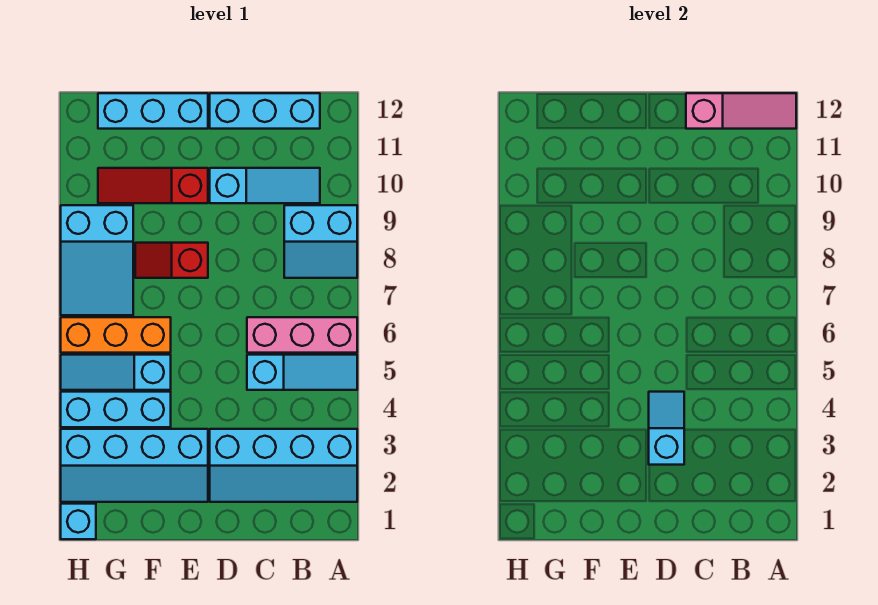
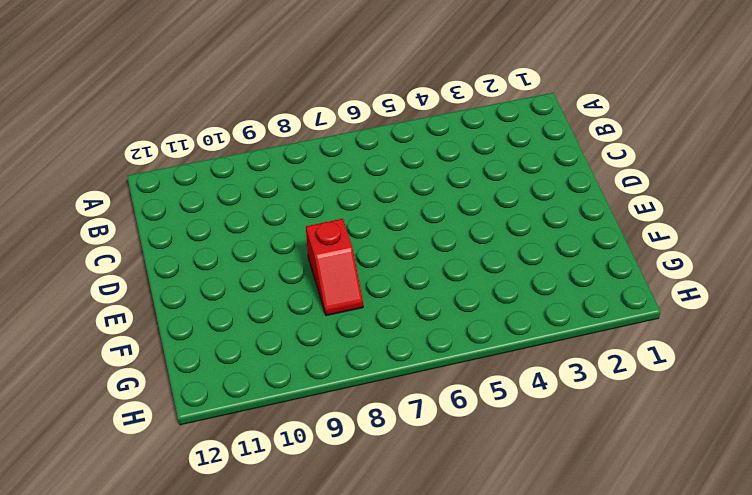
none -> cyan slope A2:D3 level 1 top 3
none -> cyan slope A5:C5 level 1 top C
none -> pink brick A6:C6 level 1

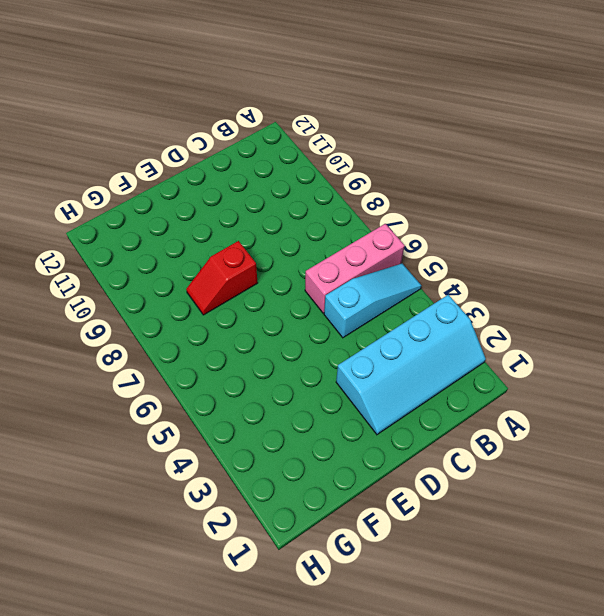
none -> cyan slope A8:B9 level 1 top 9
none -> cyan slope B10:D10 level 1 top D
none -> cyan brick B12:D12 level 1

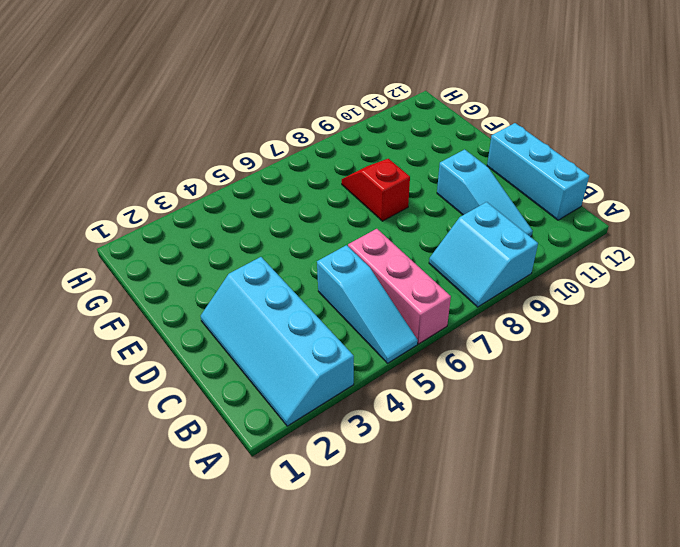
none -> cyan slope E2:H3 level 1 top 3
none -> red slope E10:G10 level 1 top E
none -> cyan brick E12:G12 level 1

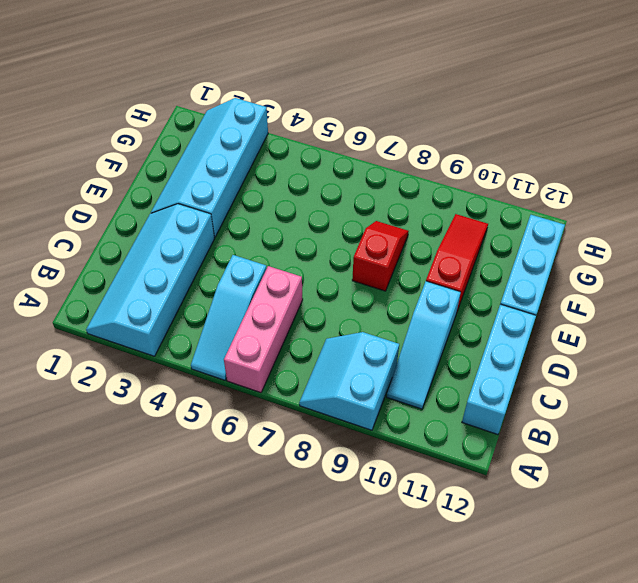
none -> cyan brick F4:H4 level 1
none -> cyan slope F5:H5 level 1 top F
none -> orange brick F6:H6 level 1

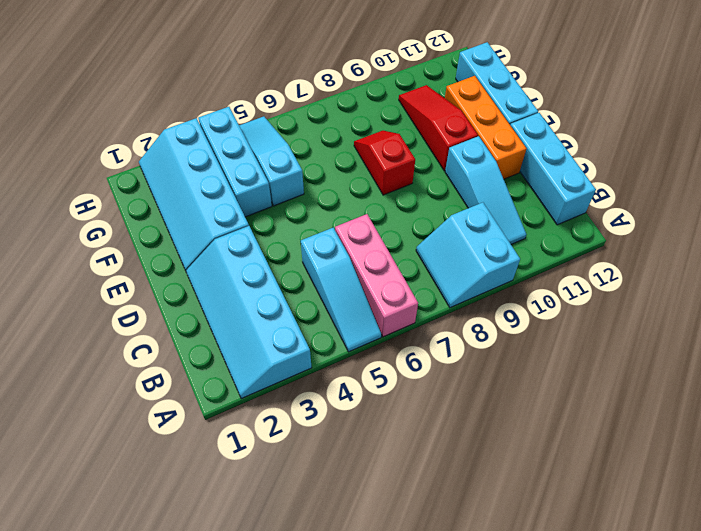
orange brick D11:F11 level 1 -> orange brick F6:H6 level 1
none -> cyan slope G7:H9 level 1 top 9
none -> cyan brick H1 level 1
none -> pink slope A12:C12 level 2 top C

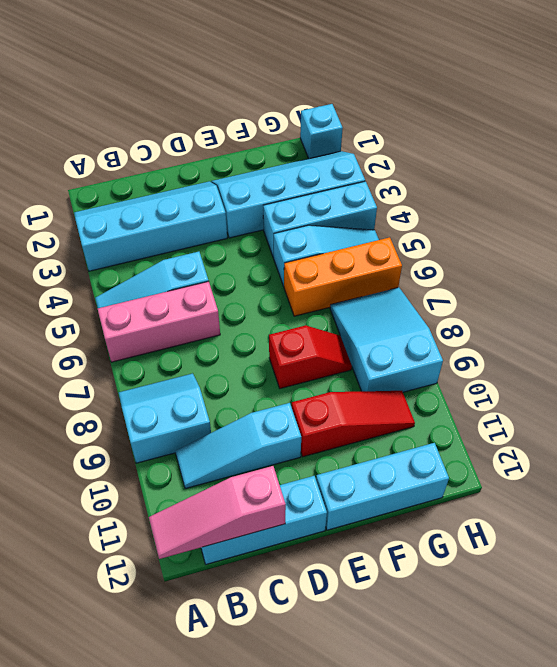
none -> cyan slope D3:D4 level 2 top 3

